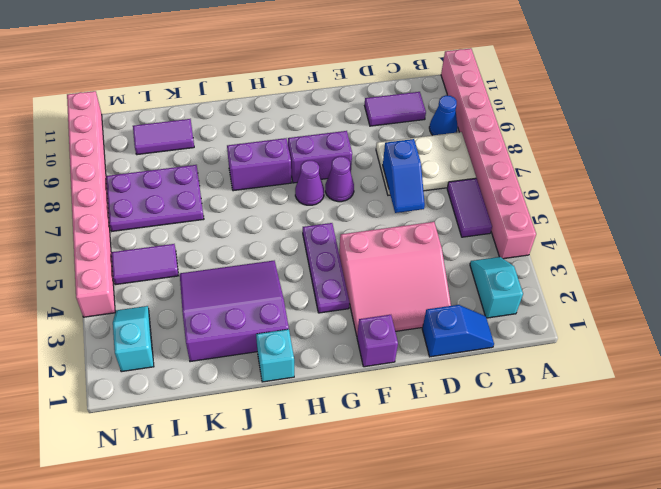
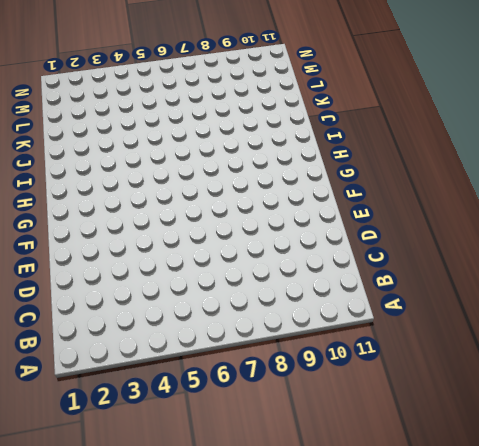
none -> pink brick A4:A11 level 1
none -> cyan slope B2:B3 level 1 top 2
none -> purple tile B5:B6 level 1

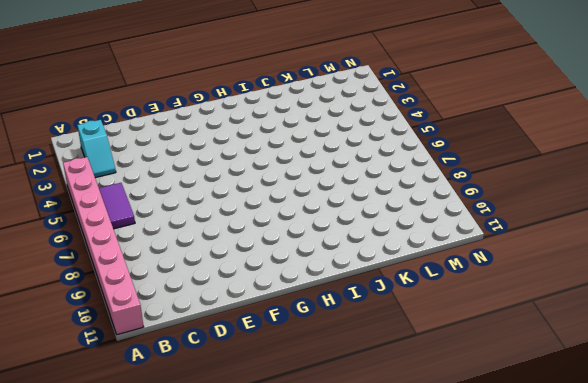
none -> white plate B7:D8 level 1
none -> blue cone B9 level 1
none -> blue slope C1:D1 level 1 top D

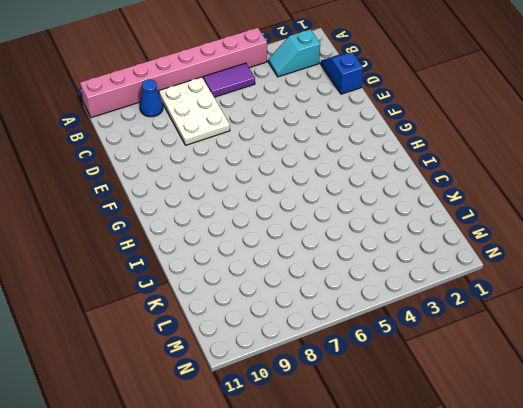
none -> purple tile C10:D10 level 1
none -> pink slope D2:F4 level 1 top 4
none -> purple brick F1 level 1

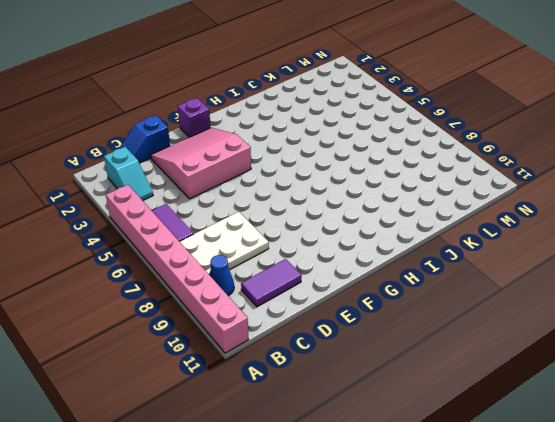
none -> purple cone F7 level 1
none -> purple brick F8:G8 level 1
none -> purple plate G3:G5 level 1

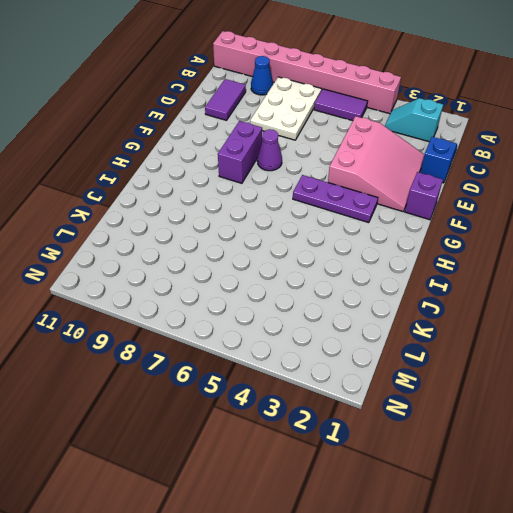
none -> purple cone G7 level 1
none -> purple brick H8:I8 level 1
none -> cyan brick I1 level 1

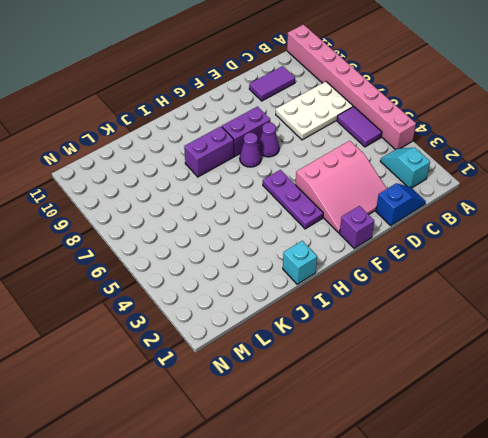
none -> blue cone B9 level 1
none -> purple slope I2:K4 level 1 top 2
none -> purple plate K7:M8 level 1

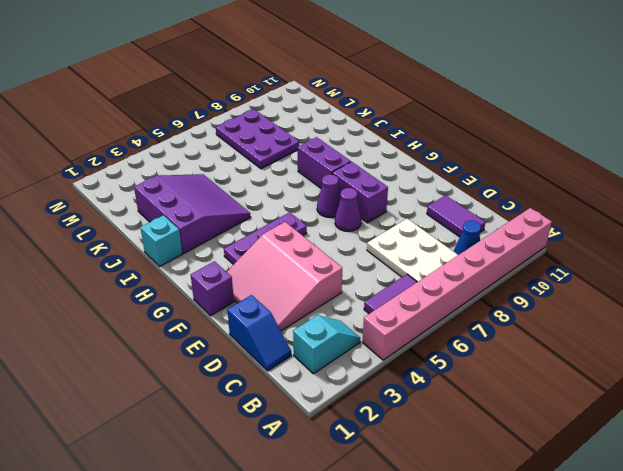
none -> purple tile K10:L10 level 1
none -> purple tile L5:M5 level 1
none -> cyan slope M2:M3 level 1 top 2

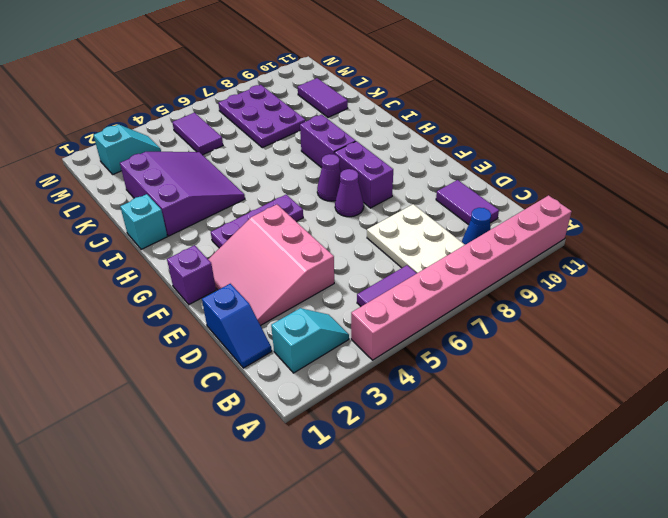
none -> pink brick N4:N11 level 1
none -> blue slope D6:D7 level 2 top 7

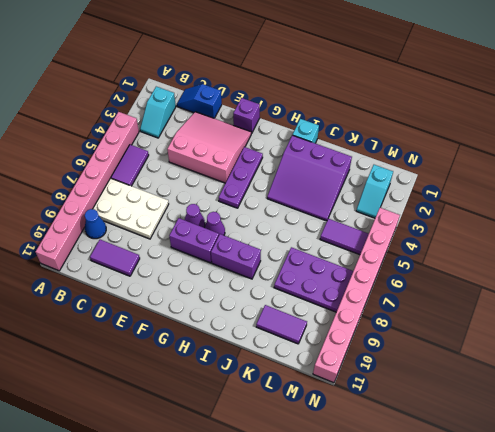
none -> blue slope D6:D7 level 2 top 7

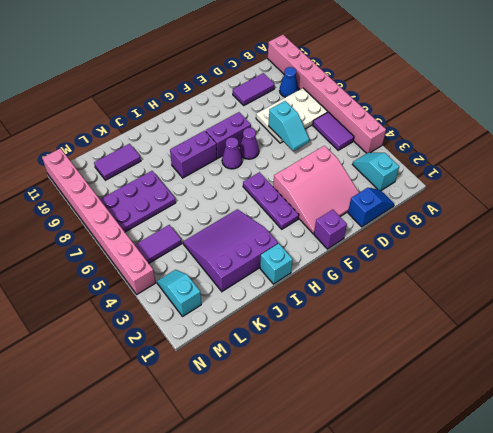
cyan slope D6:D7 level 2 top 7 -> blue slope D6:D7 level 2 top 7

